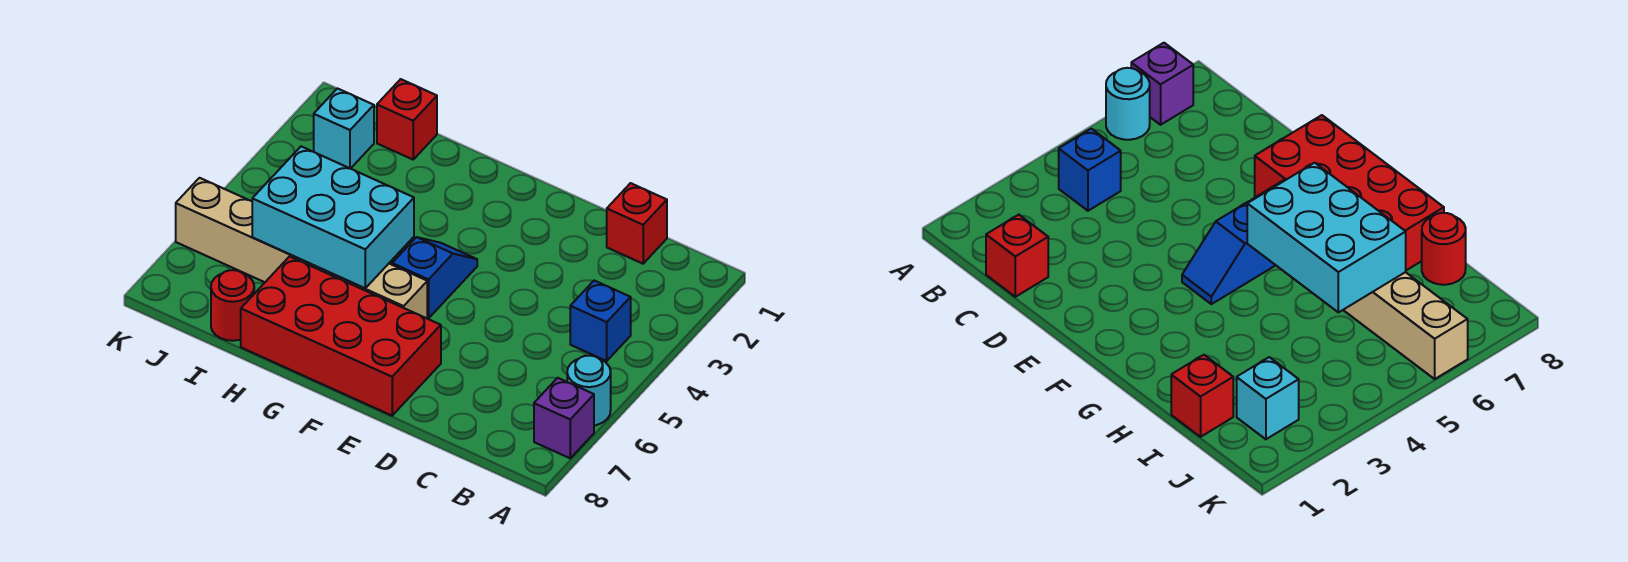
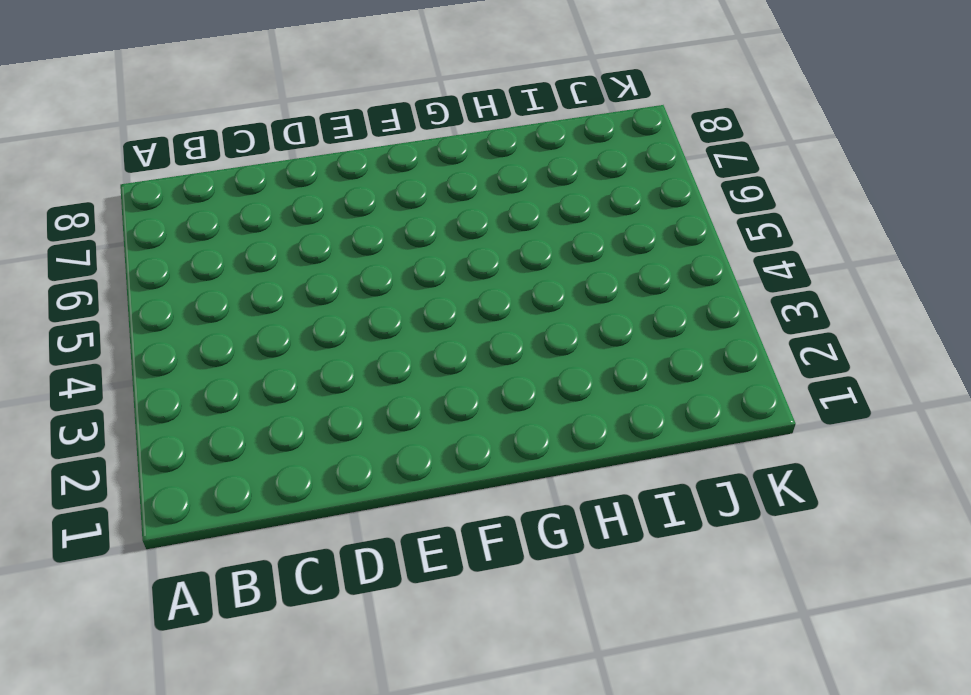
none -> cyan round brick A6 level 1
none -> purple brick A7 level 1

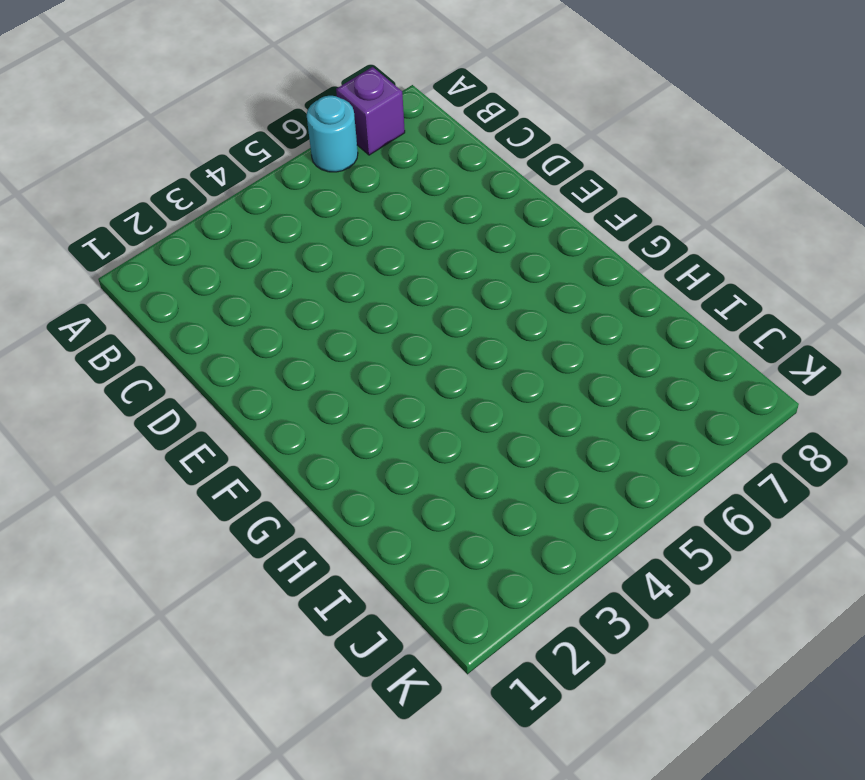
none -> blue brick B4 level 1
none -> red brick C1 level 1

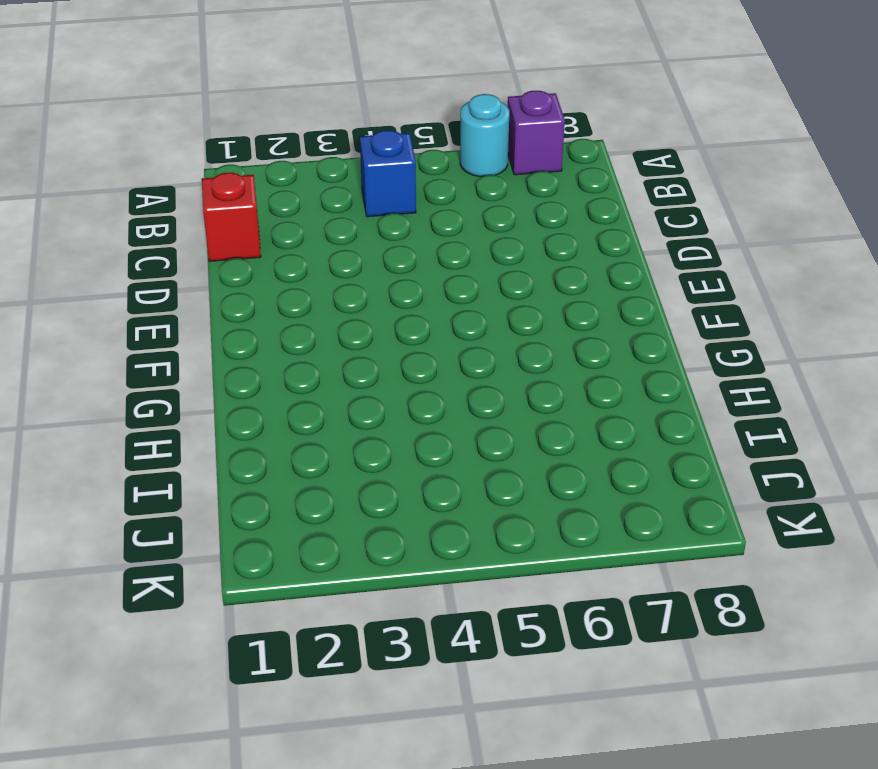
none -> red brick E7:H8 level 1
none -> blue slope F4:F5 level 1 top 5

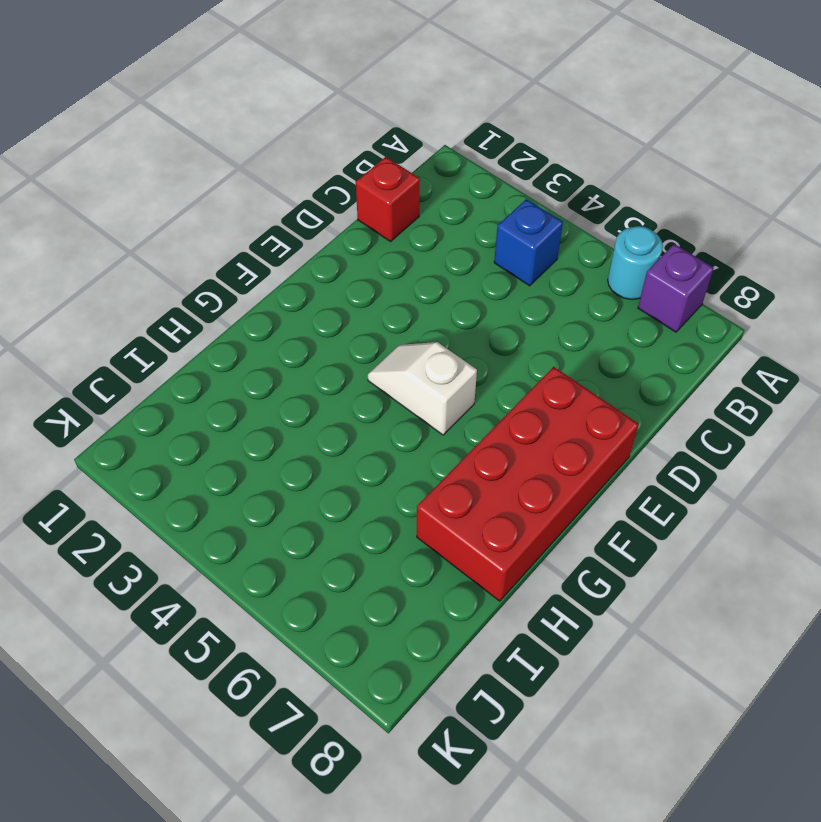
white slope F4:F5 level 1 top 5 -> blue slope F4:F5 level 1 top 5
none -> tan brick F6:K6 level 1
none -> red brick I1 level 1

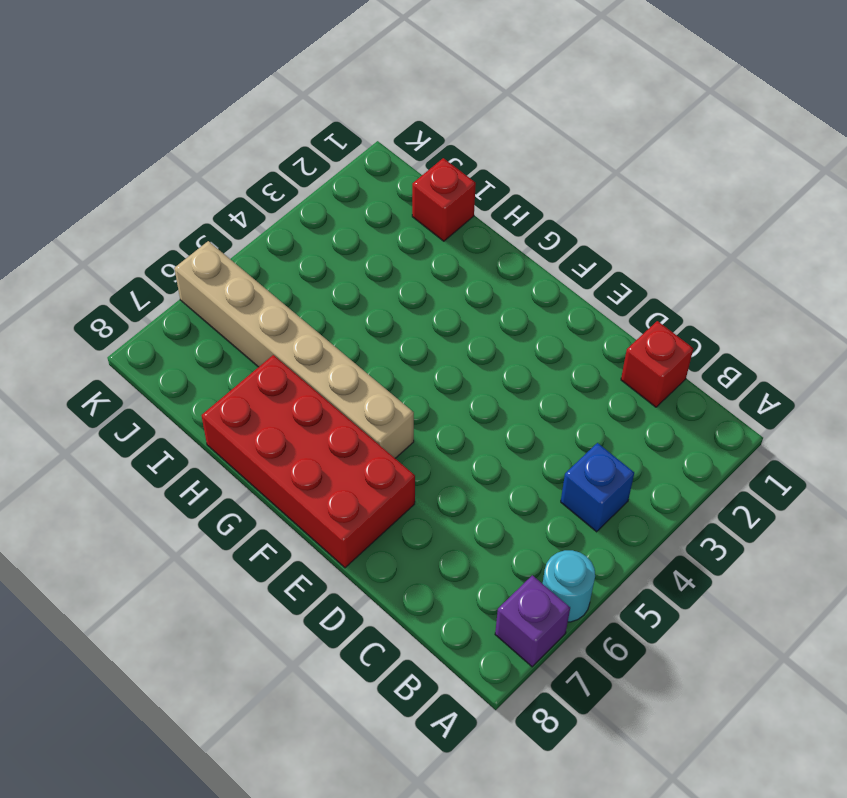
none -> blue slope F4:F5 level 1 top 5
none -> red round brick I8 level 1

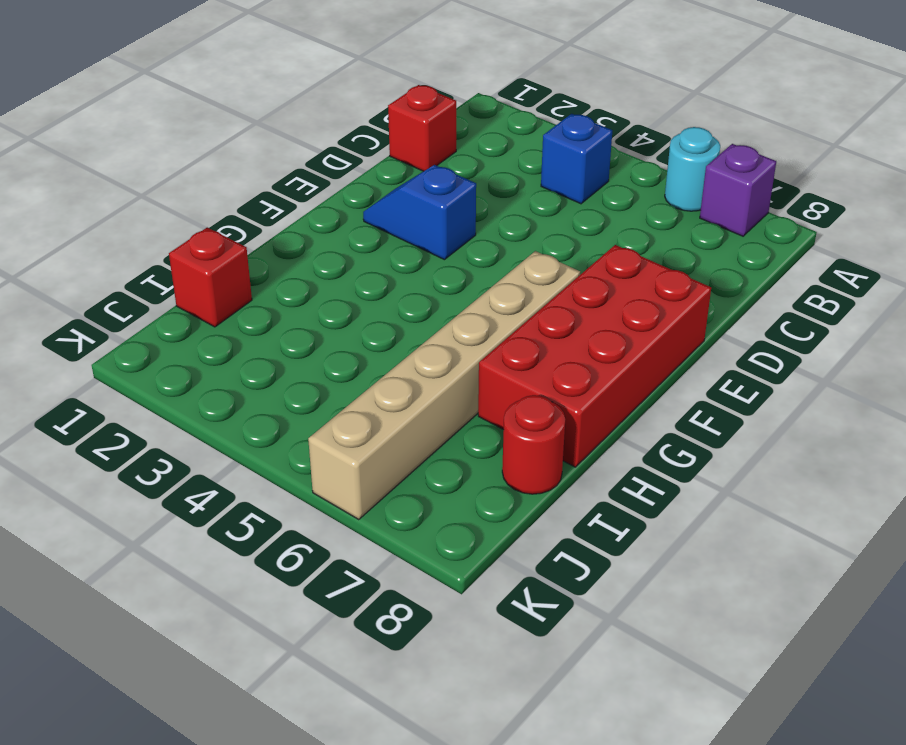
blue slope E2:E3 level 1 top 3 -> blue slope F4:F5 level 1 top 5
none -> cyan brick J2 level 1
none -> cyan brick G5:I6 level 2

